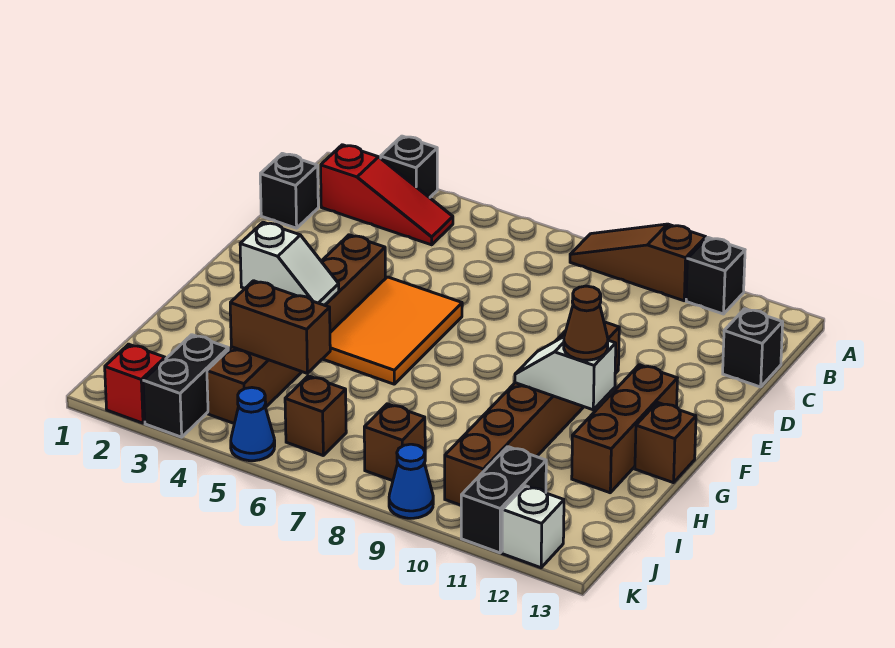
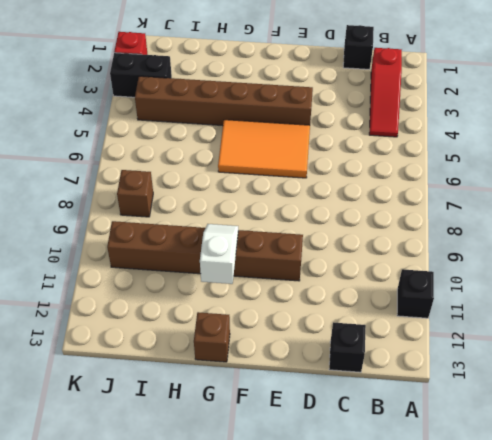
none -> black brick A3 level 1
none -> brown slope A8:A10 level 1 top 10
none -> brown brick F12:H12 level 1

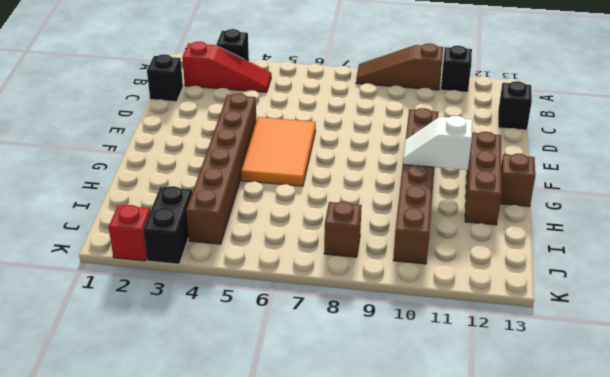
none -> brown brick J6 level 1
none -> black brick J11:K11 level 1
none -> blue cone K5 level 1

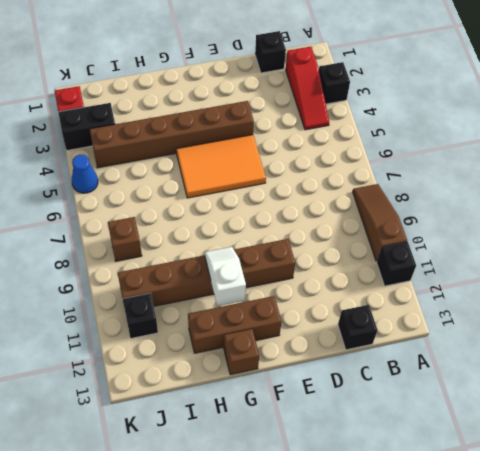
black brick J11 level 1 -> black brick J11:K11 level 1
none -> brown brick J6 level 1
none -> blue cone K9 level 1
none -> white brick K12 level 1

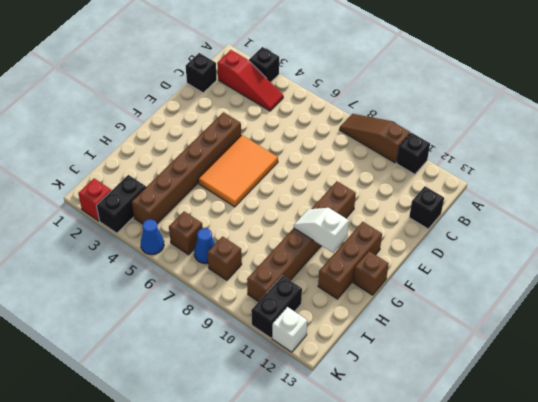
blue cone J7 level 1 -> blue cone K9 level 1
none -> white slope G3:G4 level 2 top 3
none -> brown brick I4:I5 level 2
none -> brown cone G11 level 3

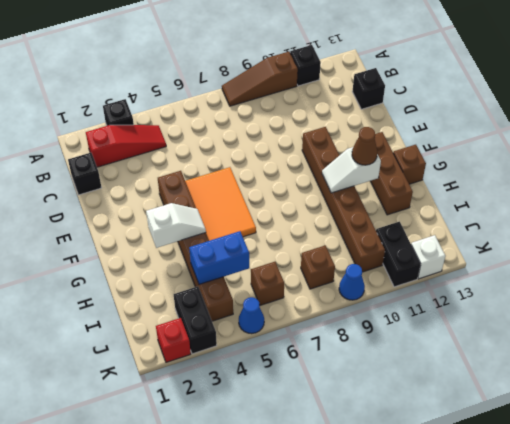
blue brick I4:I5 level 2 -> brown brick I4:I5 level 2

